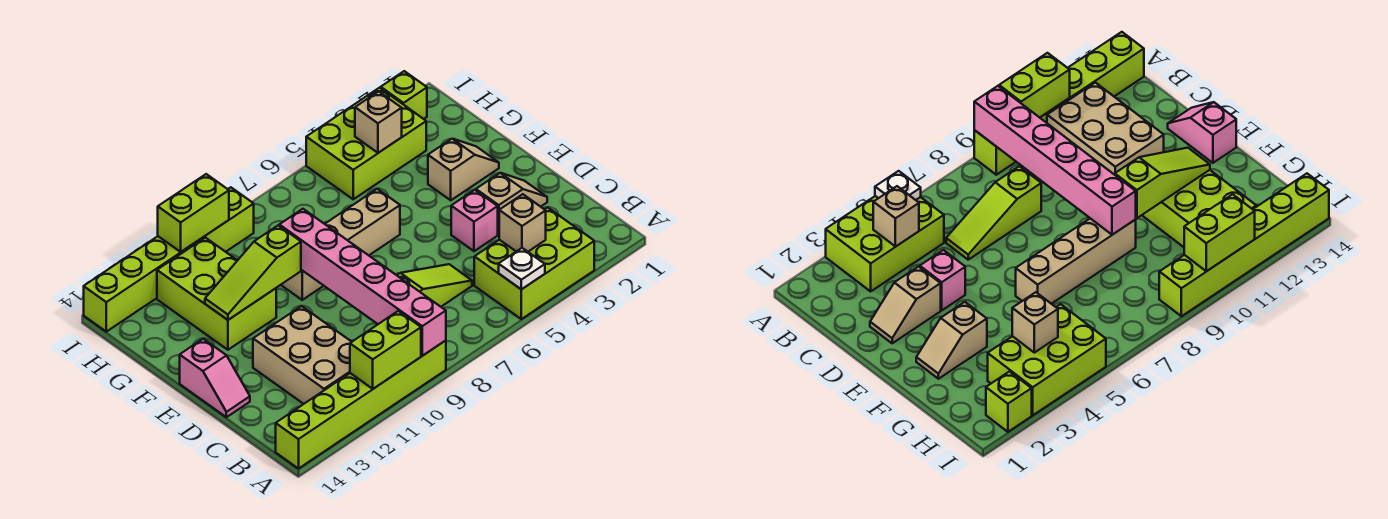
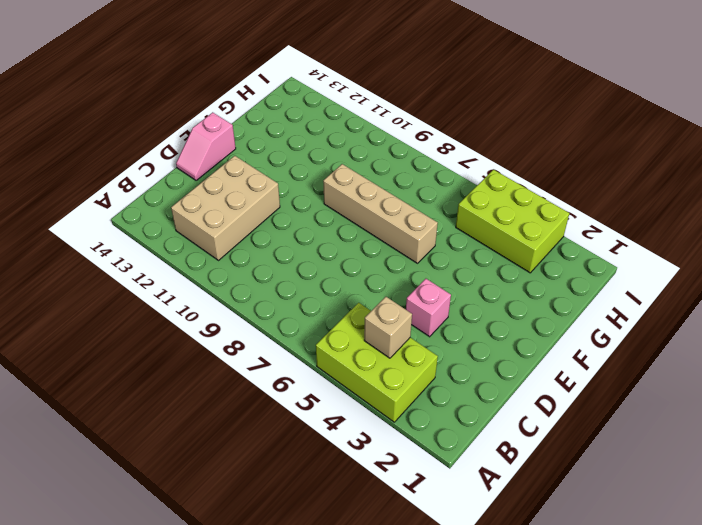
none -> lime brick A9:A14 level 1
none -> lime slope C6:C8 level 1 top 8
none -> tan slope D2:D3 level 1 top 3

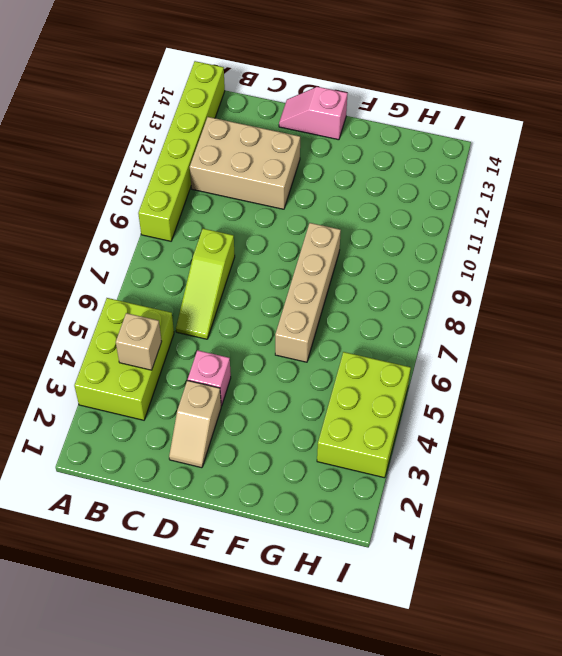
none -> tan slope F2:F3 level 1 top 3
none -> lime brick F11:H12 level 1
none -> lime brick I2 level 1

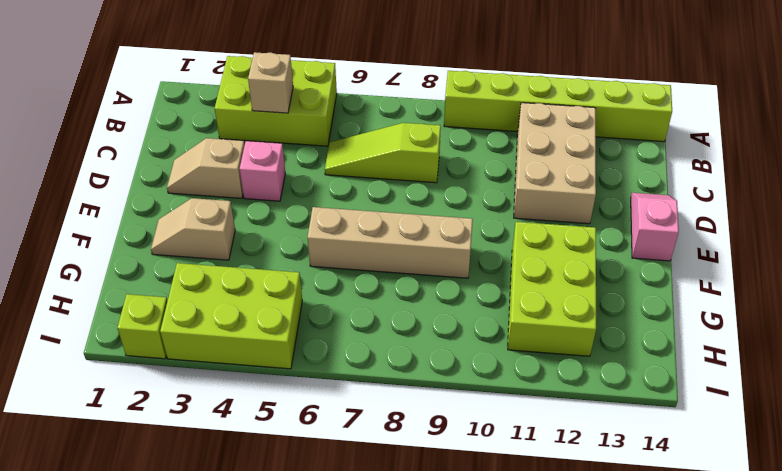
none -> lime brick I9:I14 level 1
none -> white plate A5 level 2
none -> pink brick A9:F9 level 2

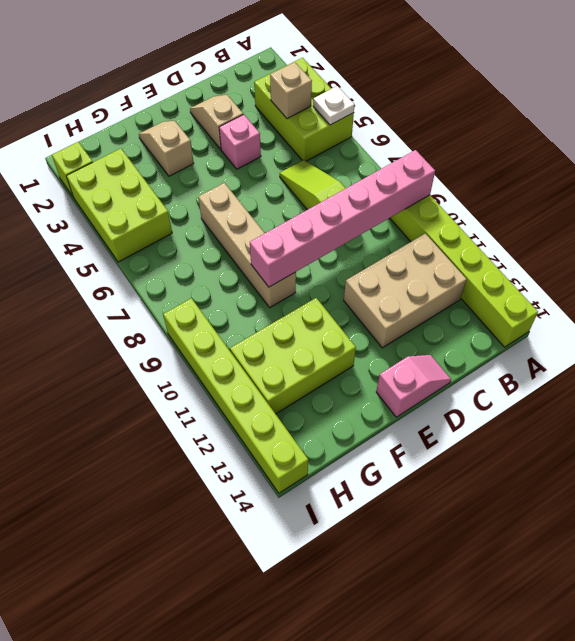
none -> lime brick A10:A11 level 2
none -> lime slope F10:F12 level 2 top 10
none -> tan brick H4 level 2

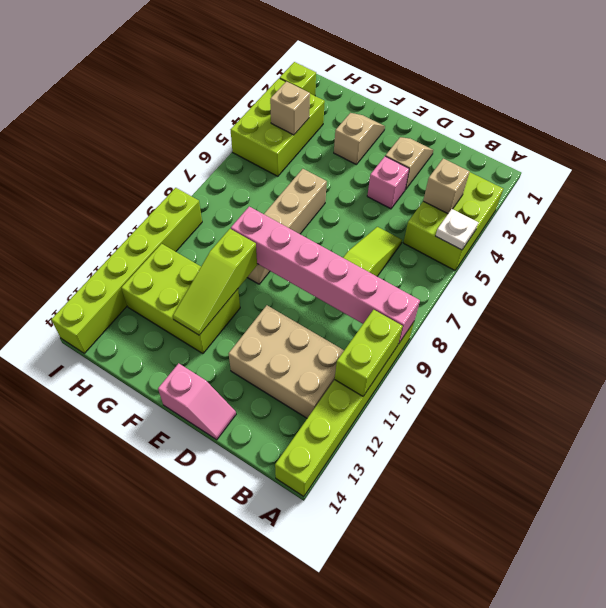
none -> lime brick I10:I11 level 2

